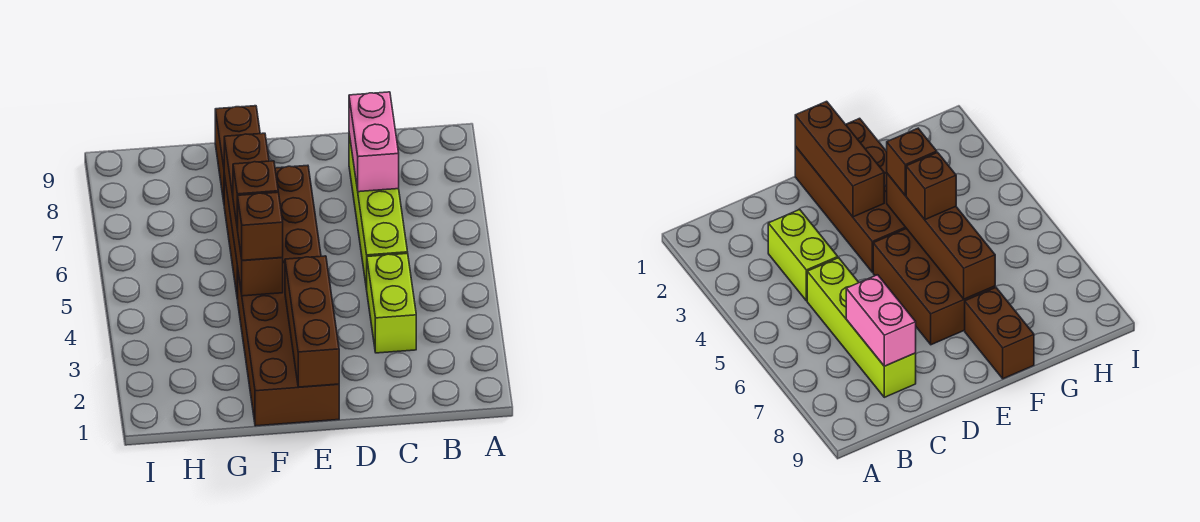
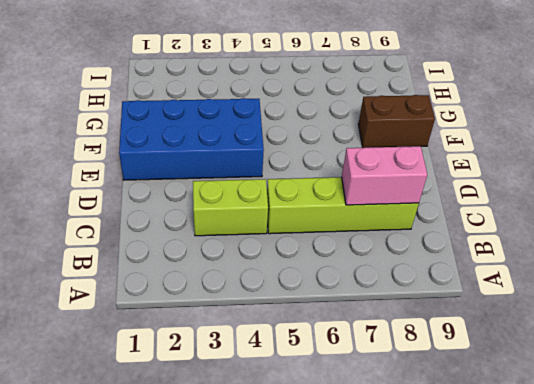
blue brick E1:F4 level 1 -> brown brick E1:F4 level 1
none -> brown brick E5:F7 level 1
none -> brown brick E1:E3 level 2

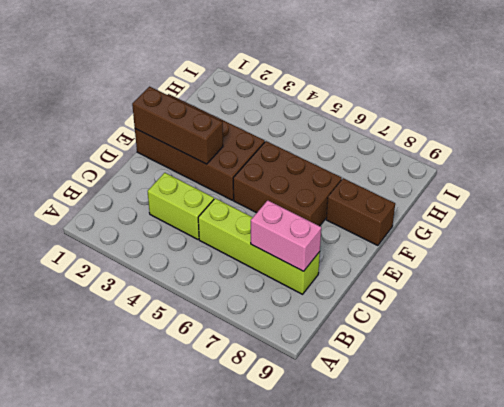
none -> brown brick F4:F7 level 2
none -> brown brick F4 level 3

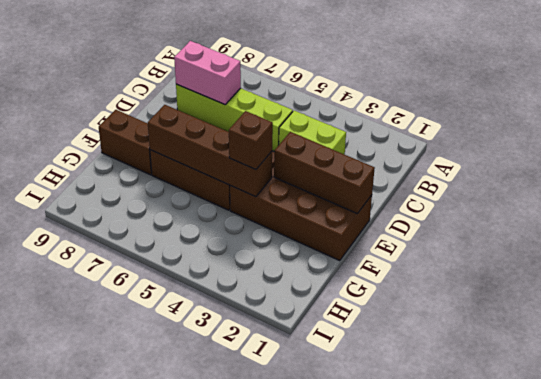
none -> brown brick F5 level 3

